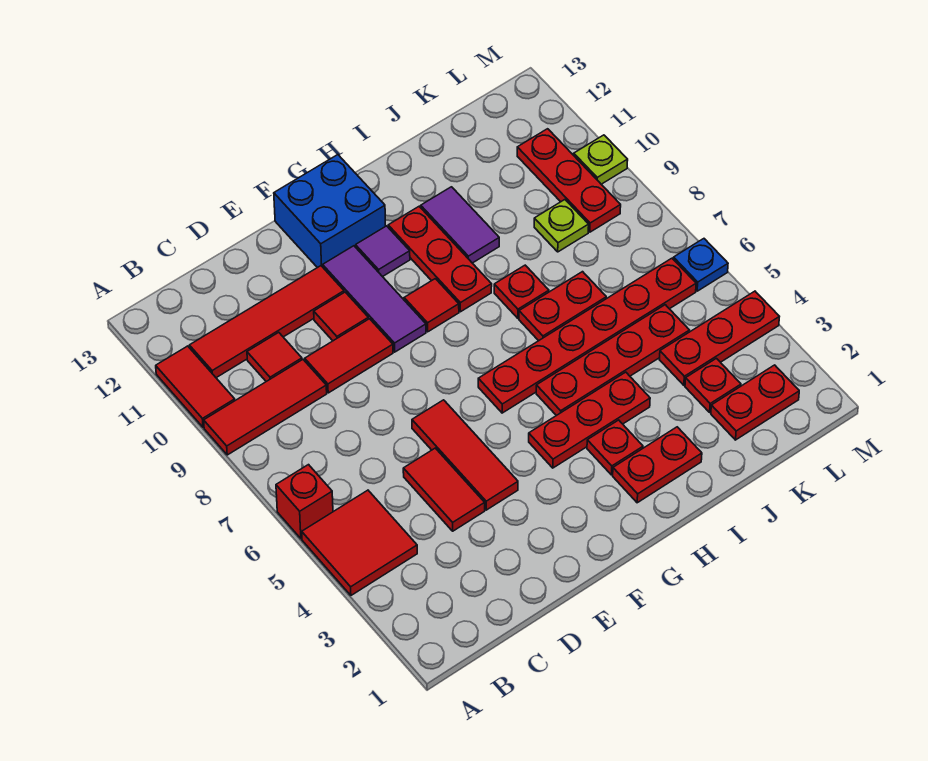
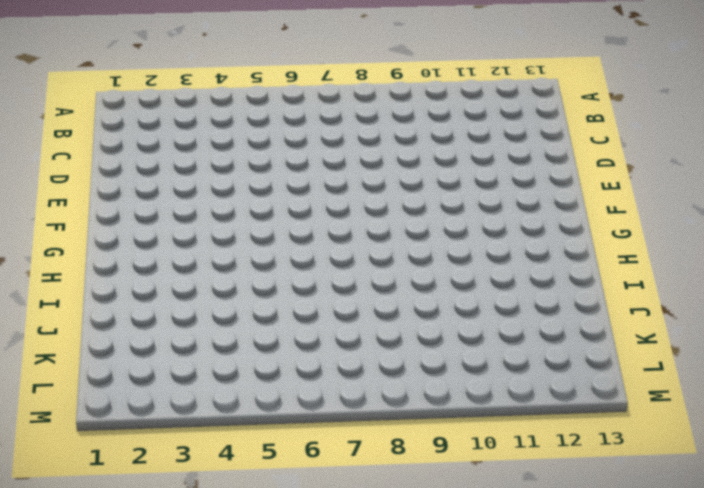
none -> red tile A4:B5 level 1
none -> red brick A6 level 1
none -> red tile A9:C9 level 1
none -> red tile A10:A11 level 1

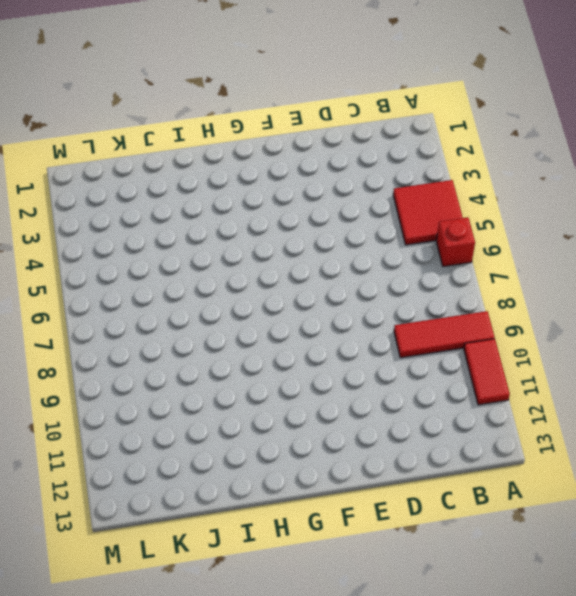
none -> red tile B11:E11 level 1
none -> red tile C10 level 1
none -> red tile D4:D5 level 1
none -> red tile D9:E9 level 1

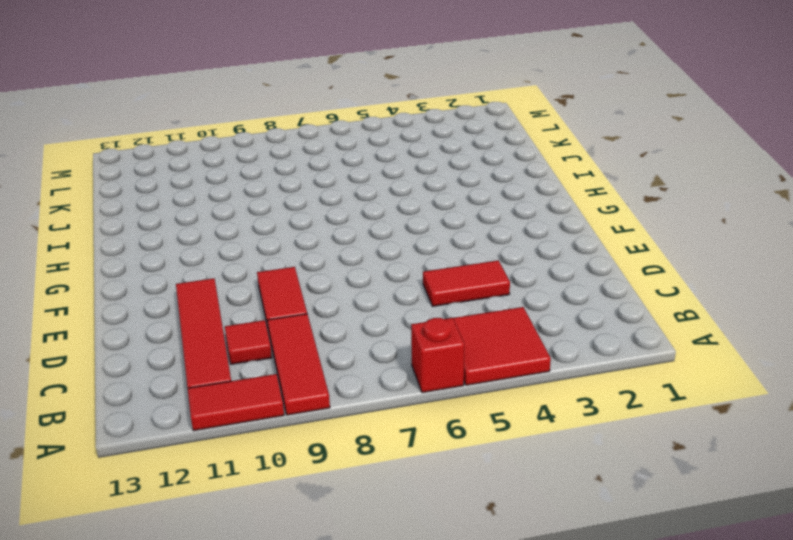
none -> red tile E4:E6 level 1
none -> red tile E10 level 1
none -> purple tile F9:F11 level 1
none -> blue brick F12:G13 level 1

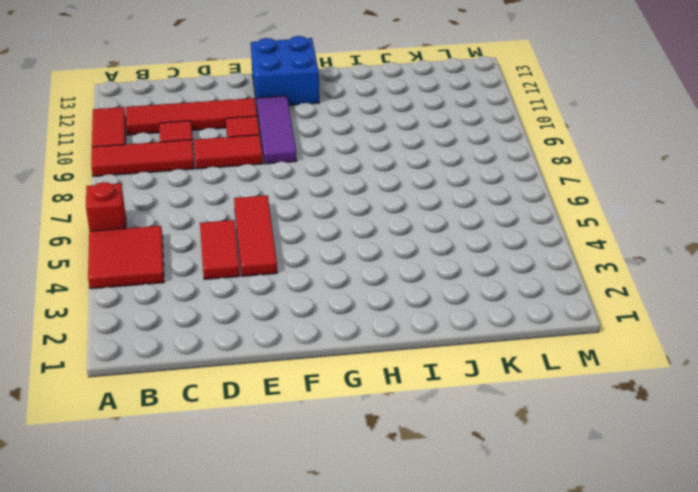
none -> red plate G4:I4 level 1
none -> red plate G6:L6 level 1
none -> red tile G9 level 1
none -> purple tile G11 level 1

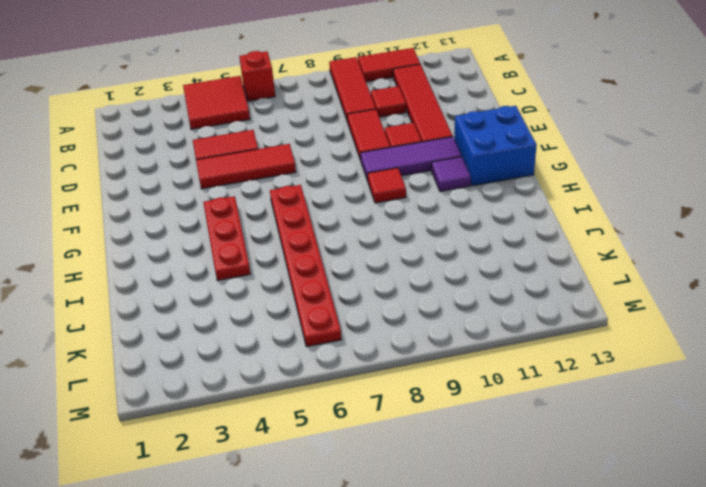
none -> red plate H2:I2 level 1
none -> red plate H3 level 1
none -> red plate H5:K5 level 1
none -> red plate H9:H11 level 1

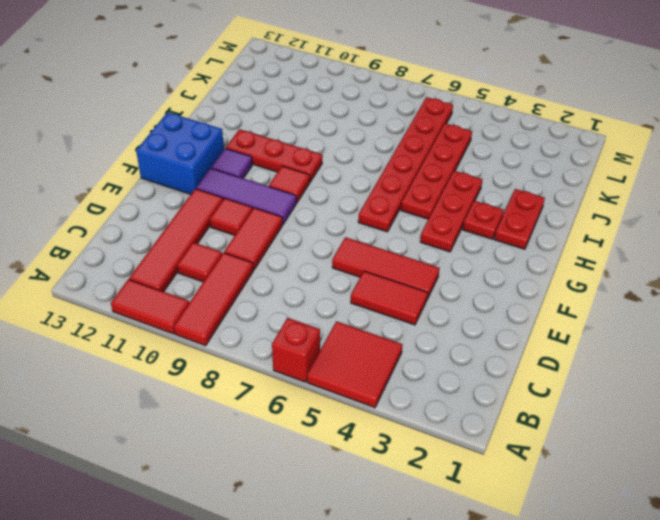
none -> red plate I7:J7 level 1
none -> red plate I8 level 1
none -> purple tile I10:I11 level 1
none -> red plate K2:L2 level 1

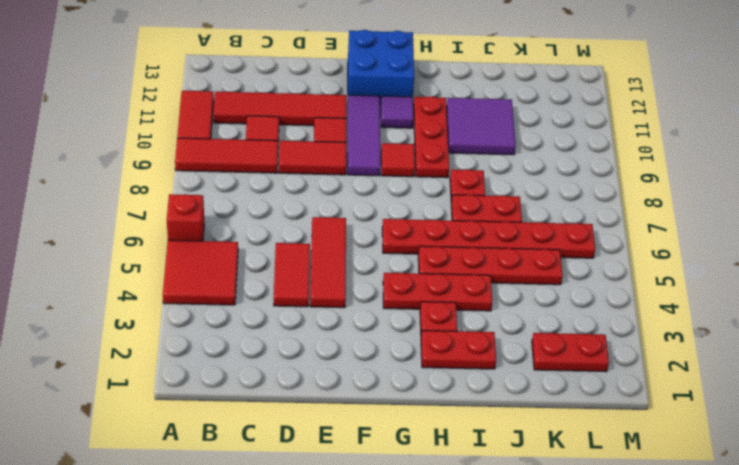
purple tile I10:J11 level 1 -> purple tile I10:I11 level 1
none -> red plate K3 level 1
none -> red plate K4:M4 level 1
none -> lime plate K9 level 1
none -> red plate L9:L11 level 1

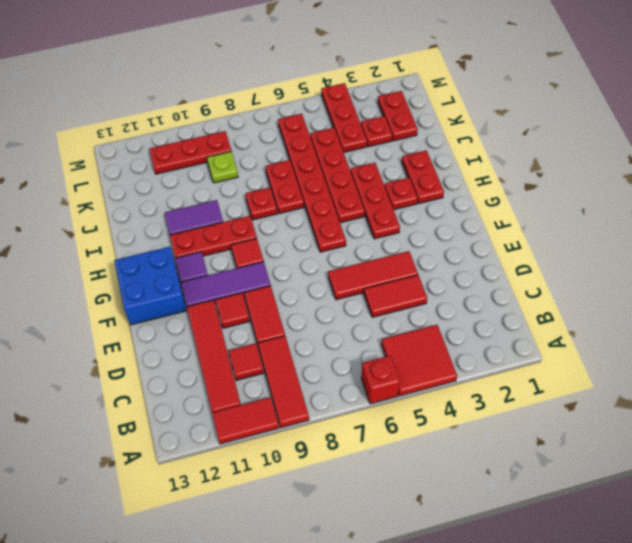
none -> blue plate M6 level 1
none -> lime plate M10 level 1

